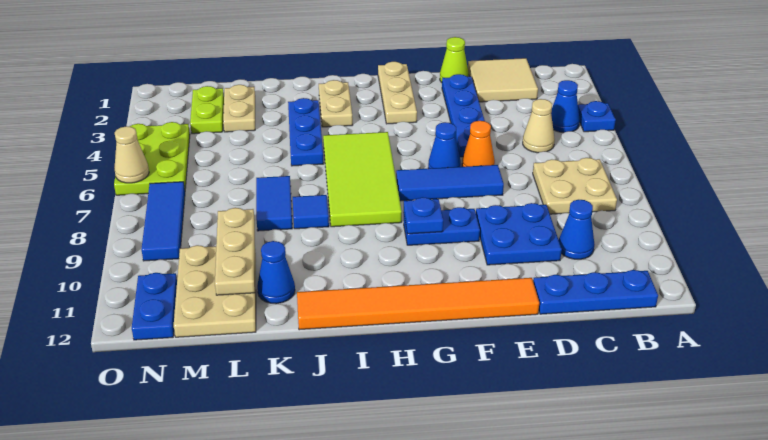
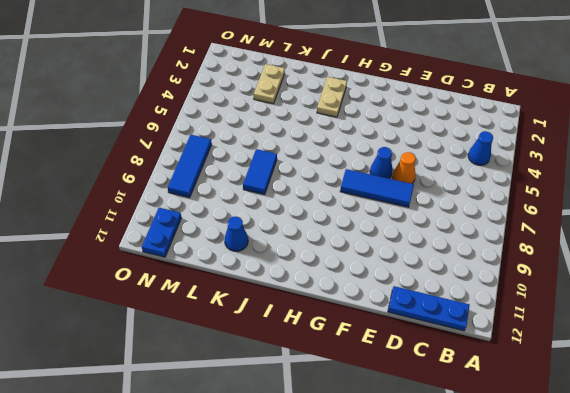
none -> blue plate A4 level 1
none -> tan plate B7:C8 level 1
none -> tan tile C1:D2 level 1
none -> tan cone C5 level 1

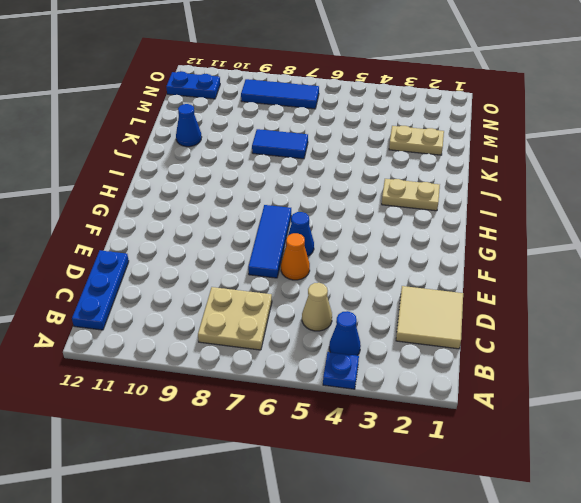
none -> blue cone C10 level 1
none -> blue plate D9:E10 level 1
none -> lime cone E1 level 1
none -> blue plate E2:E5 level 1

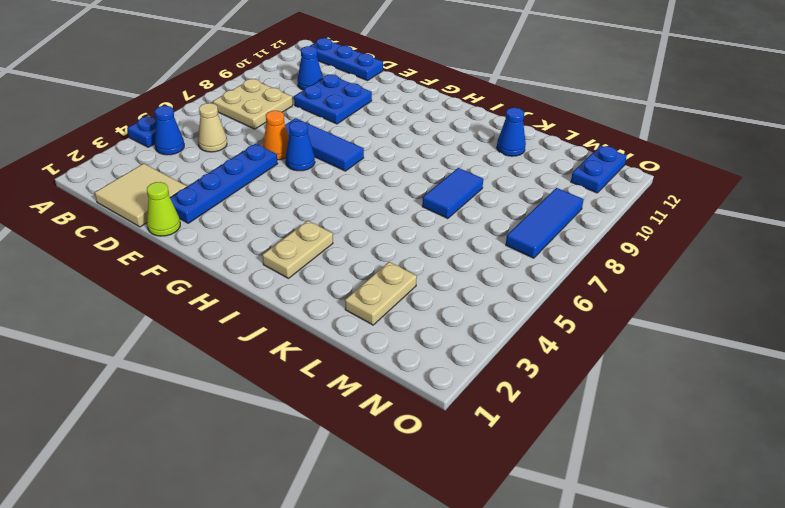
none -> orange tile E12:J12 level 1
none -> blue plate F9:G9 level 1
none -> tan plate G1:G3 level 1
none -> lime tile H5:I8 level 1

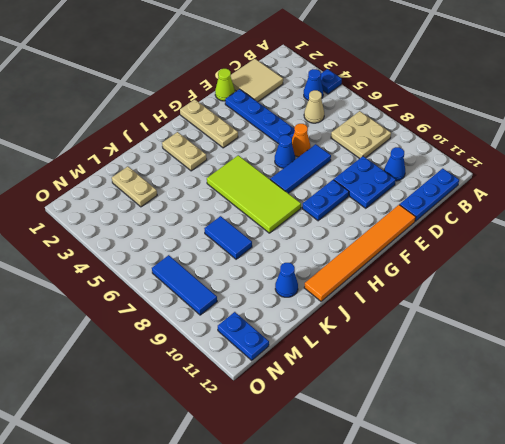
none -> blue plate J3:J5 level 1
none -> blue tile J8 level 1
none -> tan plate L10:M12 level 1
none -> lime plate M2:M3 level 1

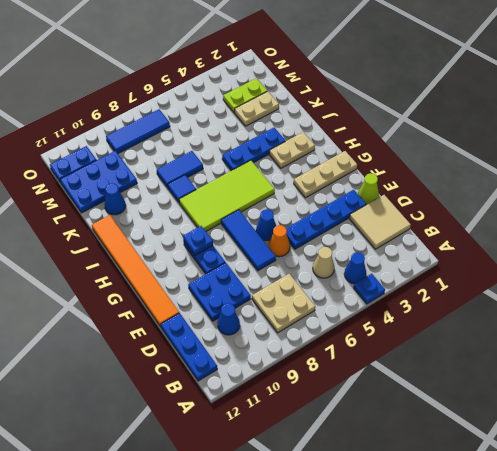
blue plate L10:M12 level 1 -> tan plate L10:M12 level 1
none -> lime plate N4:O6 level 1
none -> tan plate L9:L11 level 2
none -> tan cone O6 level 2

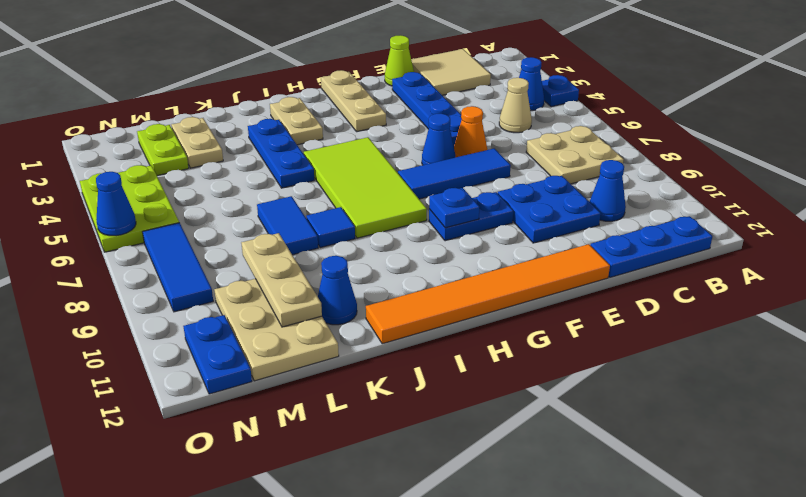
blue cone O6 level 2 -> tan cone O6 level 2

